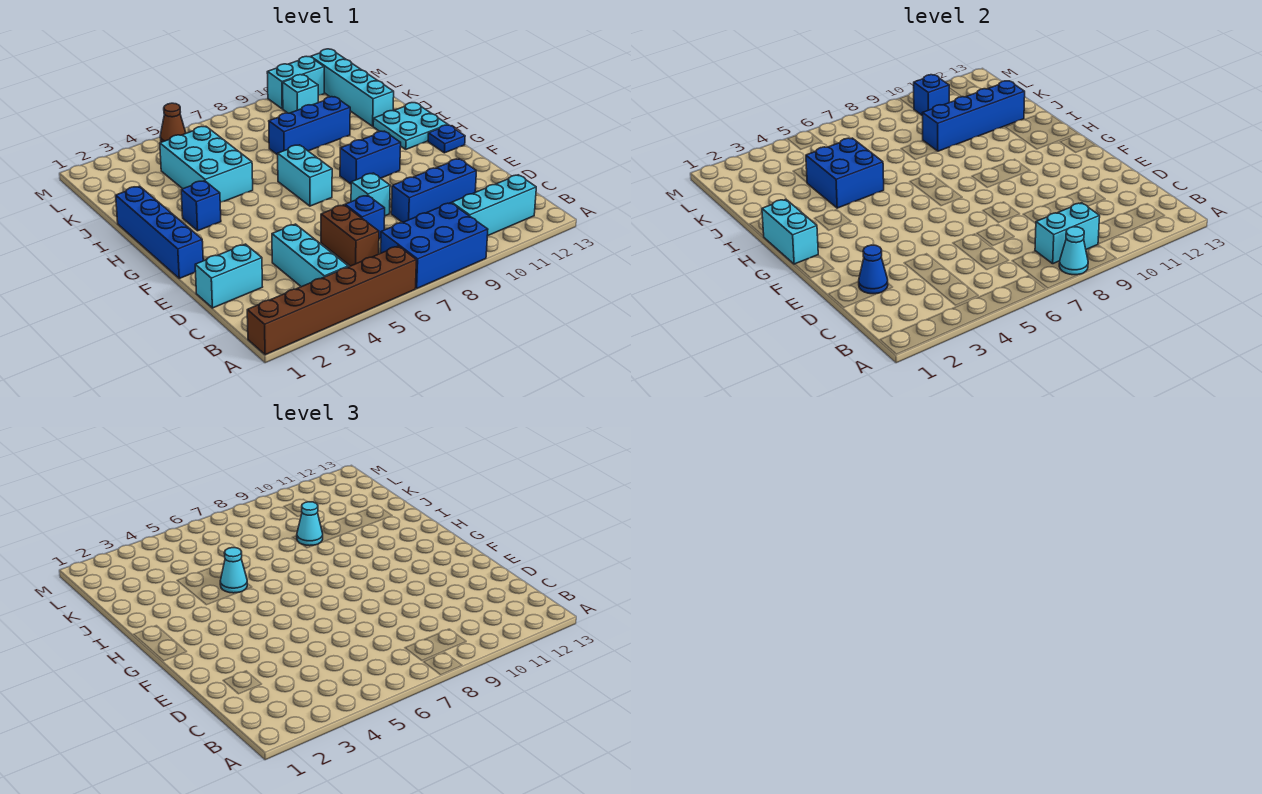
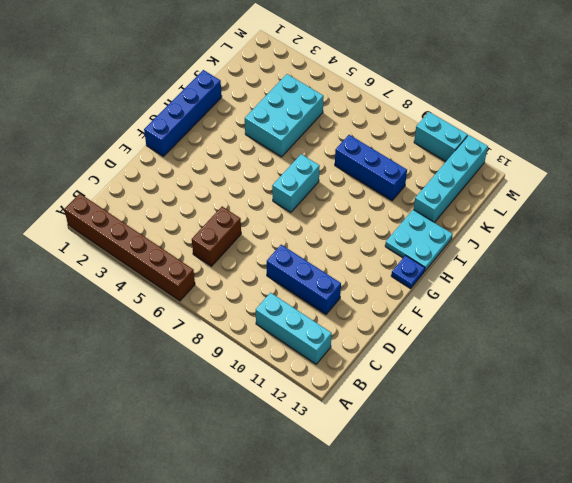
none -> blue brick A7:B9 level 1
none -> cyan brick B4:D4 level 1
none -> cyan brick D1:D2 level 1
none -> blue brick D7 level 1

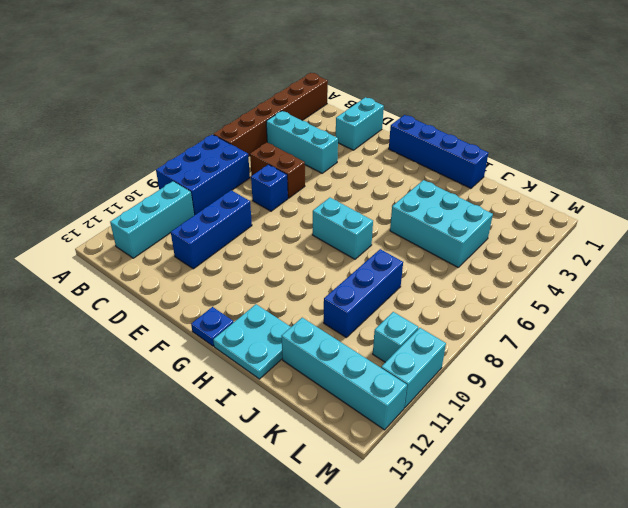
none -> cyan brick E8 level 1
none -> blue brick G9:G10 level 1
none -> blue brick H3 level 1
none -> brown cone M5 level 1

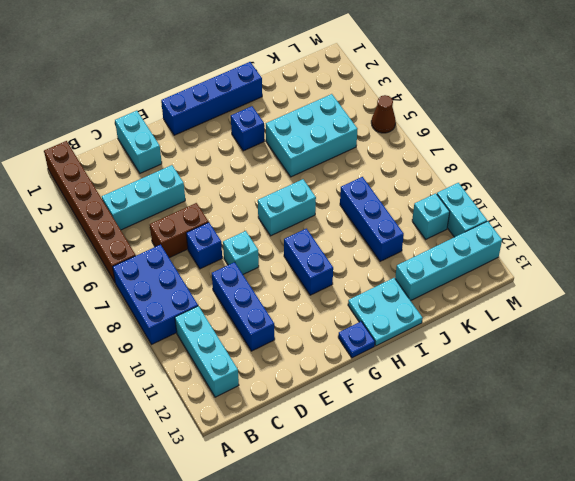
none -> cyan cone A8 level 2
none -> cyan brick B8:B9 level 2
none -> blue cone D2 level 2
none -> cyan brick G1:H1 level 2

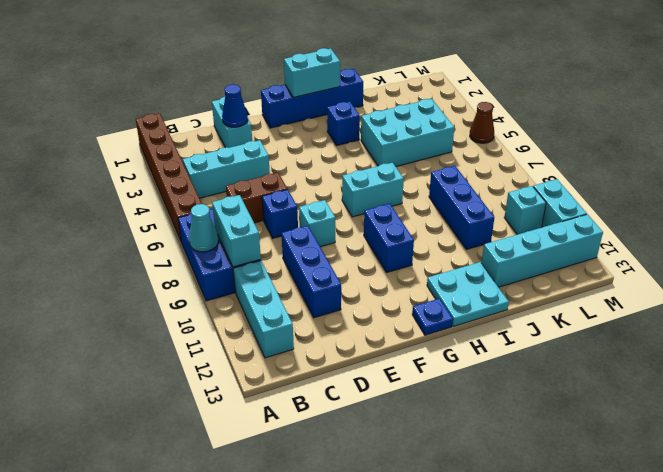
none -> blue brick I4:J5 level 2
none -> blue brick J9:J12 level 2
none -> blue brick L10 level 2
none -> cyan cone I5 level 3

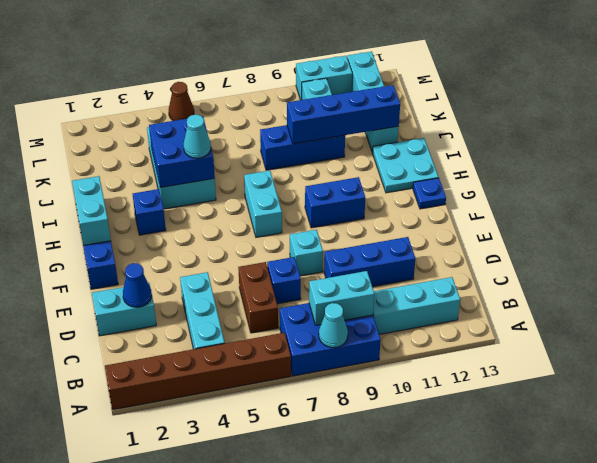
none -> blue brick L10 level 2
none -> cyan cone J9 level 3

